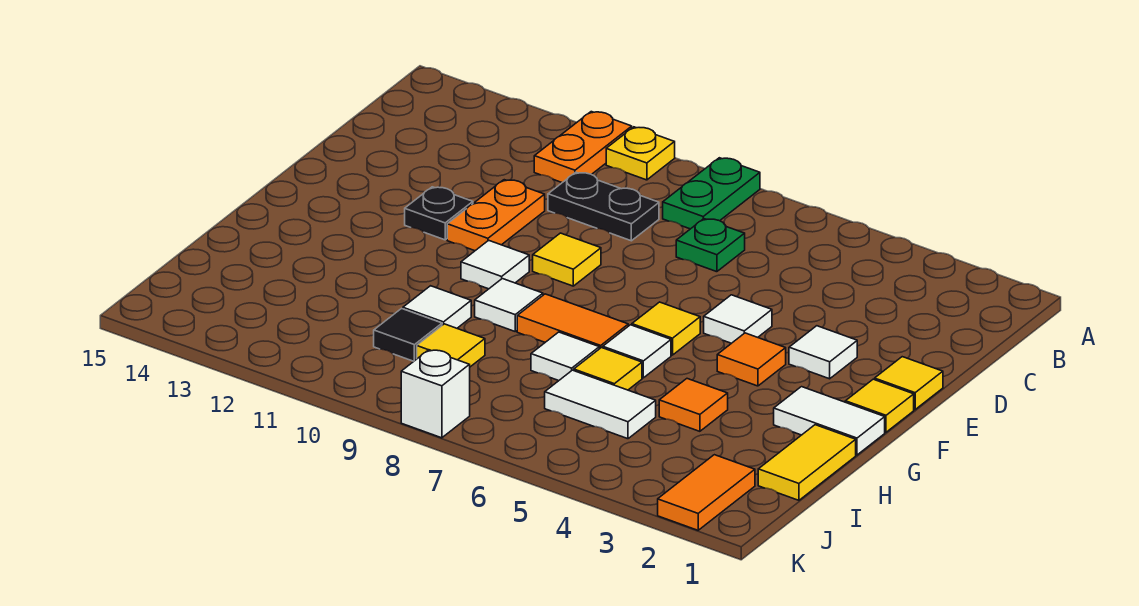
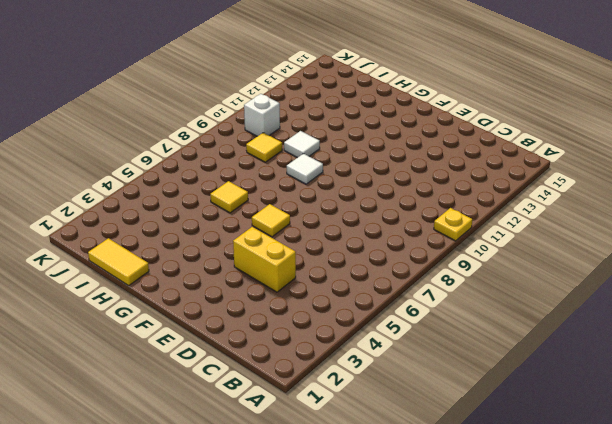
yellow brick D4:E4 level 1 -> none
white brick J10 level 1 -> white brick K8 level 1
none -> green plate A8:B8 level 1
none -> orange plate A11:B11 level 1
none -> green plate C7 level 1

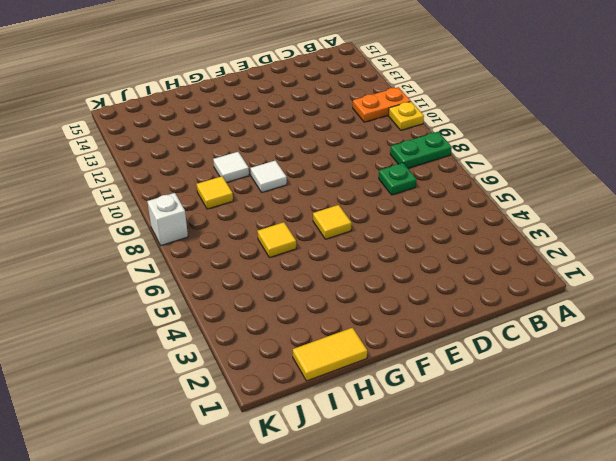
none -> black plate C9:C10 level 1
none -> orange plate D11:E11 level 1
none -> yellow tile E1 level 1

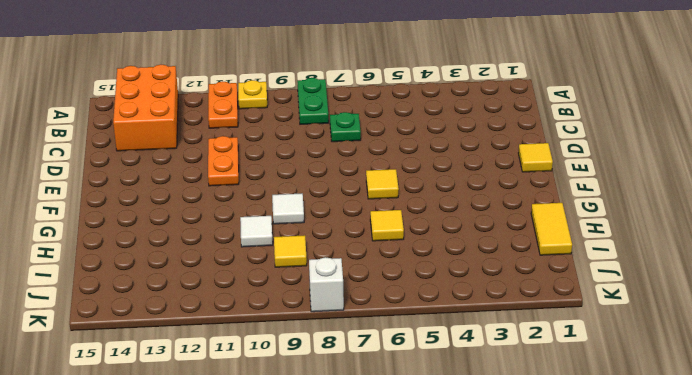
orange brick A13:C14 level 1 -> none
none -> black plate C9:C10 level 1
none -> white tile E3 level 1
none -> white tile E5 level 1

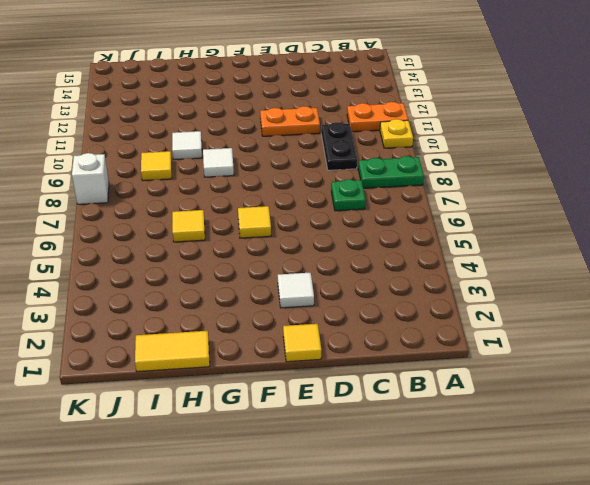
none -> white tile E5 level 1
none -> yellow tile E9 level 1
none -> black plate E12 level 1

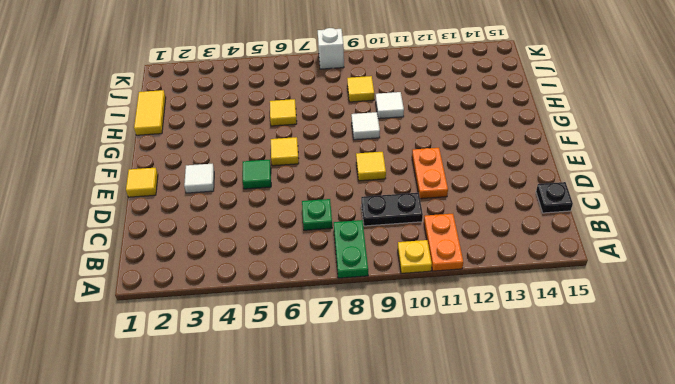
black plate C15 level 1 -> black plate E12 level 1
green tile E5 level 1 -> white tile E5 level 1
none -> yellow tile F1 level 1
none -> orange tile F4 level 1
none -> white tile F10 level 1

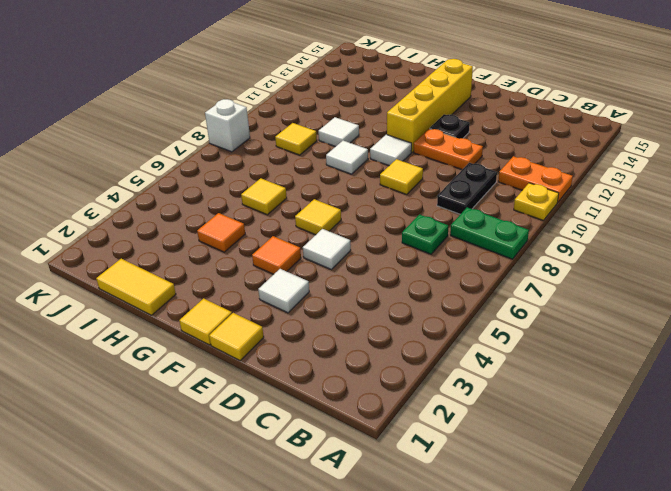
yellow brick F11:F14 level 1 -> none
none -> white tile G1:G2 level 1
none -> white tile G6 level 1
none -> orange tile G7:G8 level 1

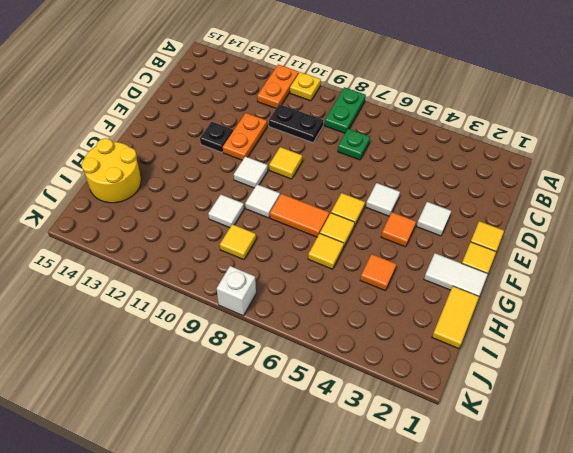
yellow tile G6 level 1 -> white tile G6 level 1
yellow round brick H14:I15 level 1 -> none
none -> white tile H7 level 1
none -> white tile I5:I6 level 1
none -> black tile I10 level 1

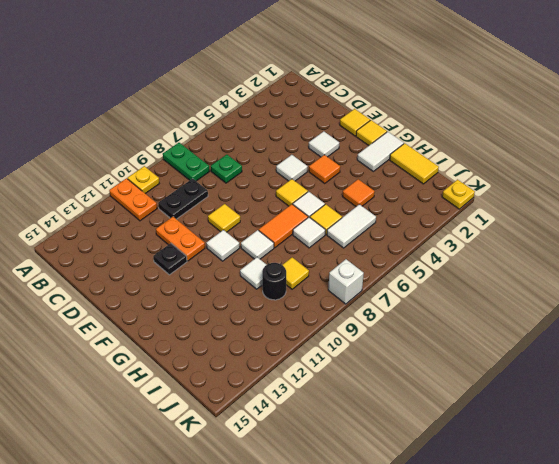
black round brick I10 level 1 -> black tile I10 level 1
yellow plate K1 level 1 -> none
none -> orange tile J2:K2 level 1

